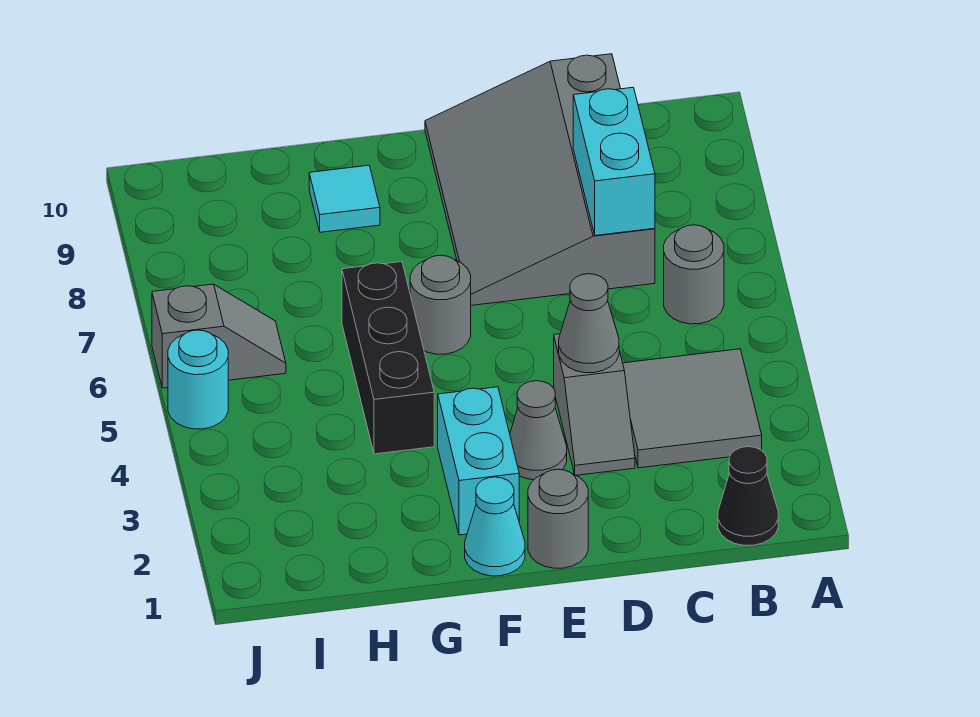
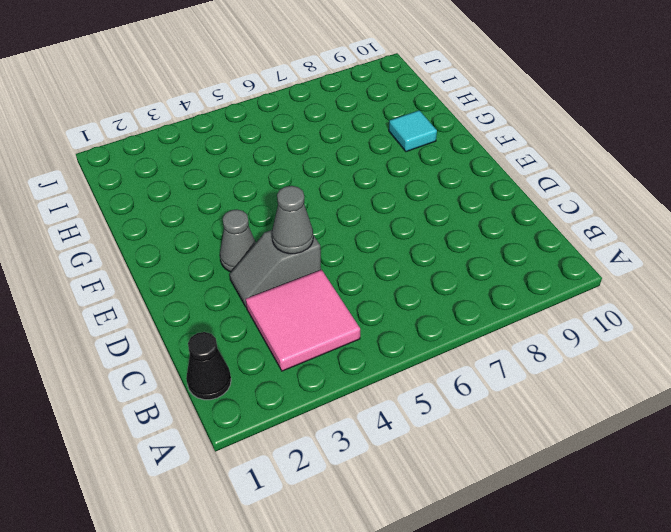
pink tile B3:C4 level 1 -> grey tile B3:C4 level 1
none -> grey round brick B6 level 1
none -> grey slope C7:E10 level 1 top C
none -> grey round brick E1 level 1

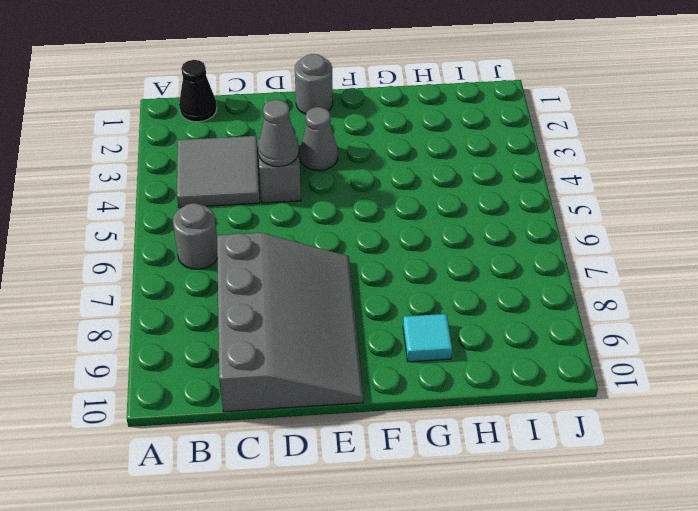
none -> cyan cone F1 level 1
none -> cyan brick F2:F3 level 1
none -> grey round brick F6 level 1

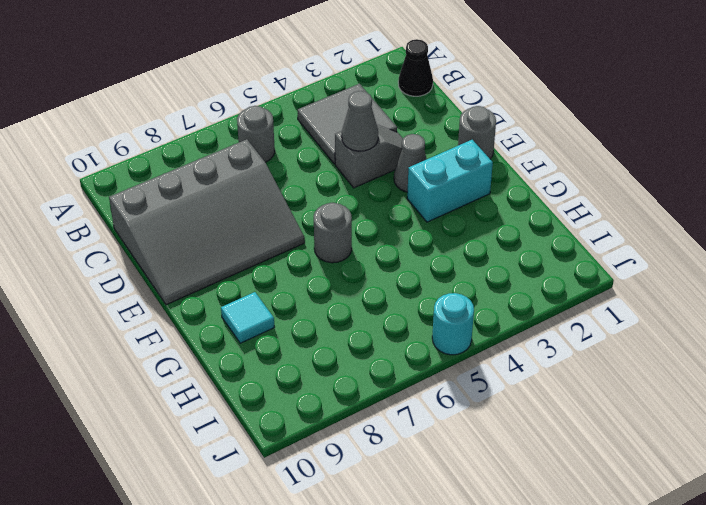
none -> cyan cone F1 level 1
none -> black brick G4:G6 level 1
none -> grey slope I6:J6 level 1 top J

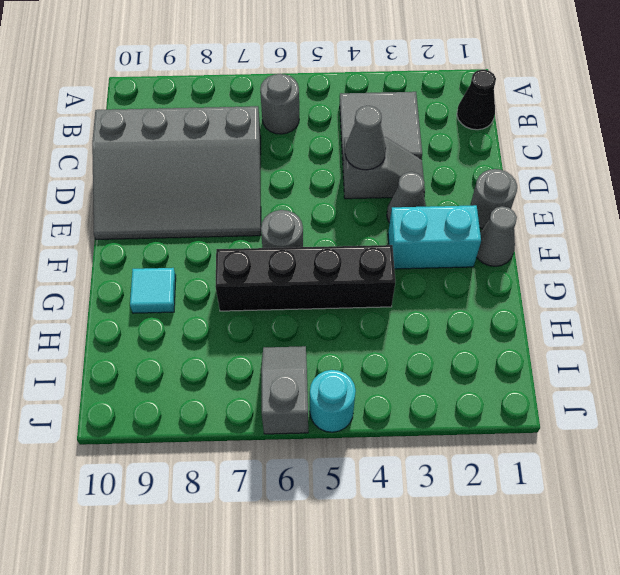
grey cone F1 level 1 -> cyan cone F1 level 1
black brick G4:G7 level 1 -> black brick G4:G6 level 1
none -> cyan brick C7:C8 level 2

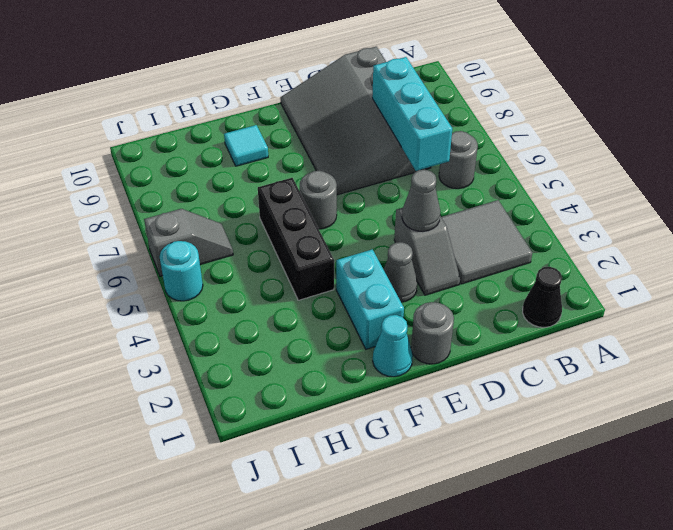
cyan brick C6:C8 level 2 -> cyan brick C7:C8 level 2

